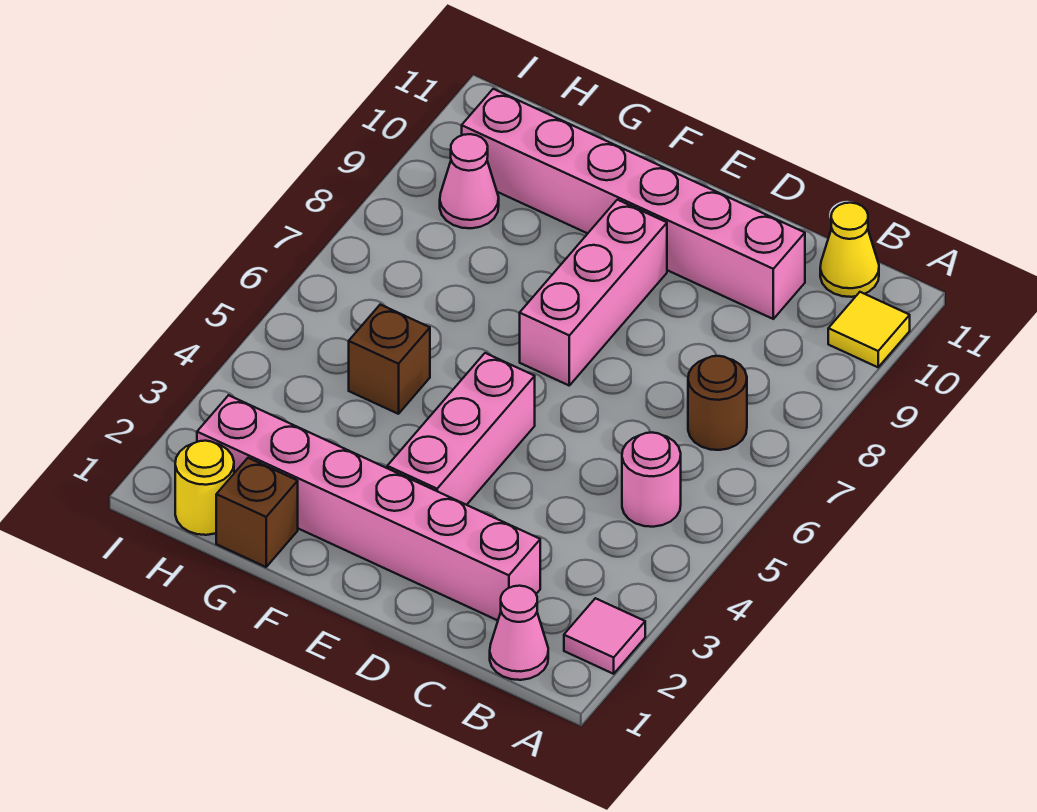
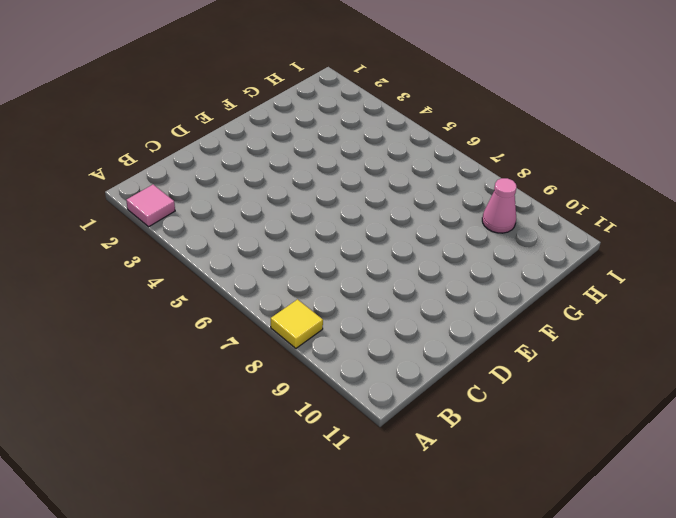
yellow tile A8 level 1 -> yellow tile A10 level 1
none -> pink cone B1 level 1
none -> pink round brick B5 level 1
none -> brown round brick B7 level 1

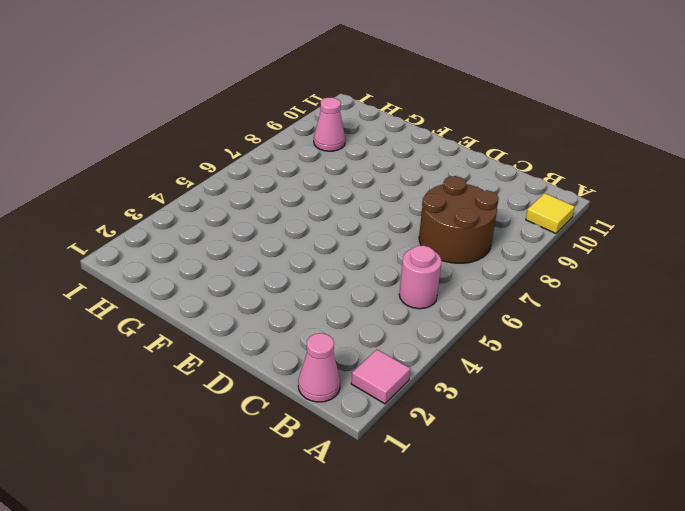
brown round brick B7:C8 level 1 -> brown round brick B7 level 1
none -> yellow cone B11 level 1
none -> pink brick C2:H2 level 1
none -> pink brick C10:H10 level 1

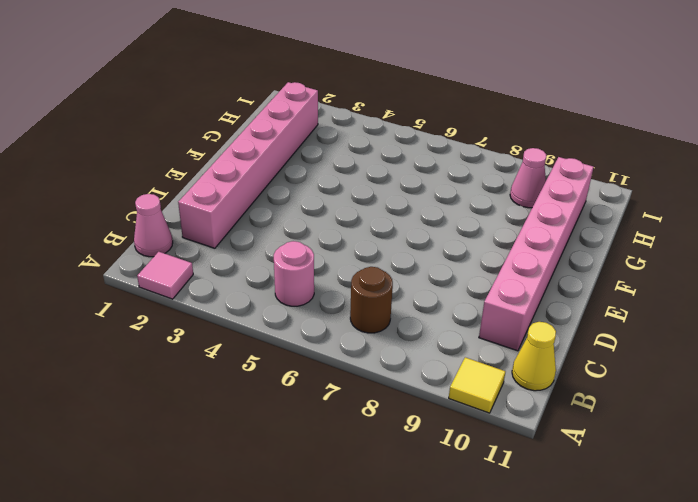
none -> pink brick E3:E5 level 1
none -> pink brick E7:E9 level 1
none -> brown brick G1 level 1

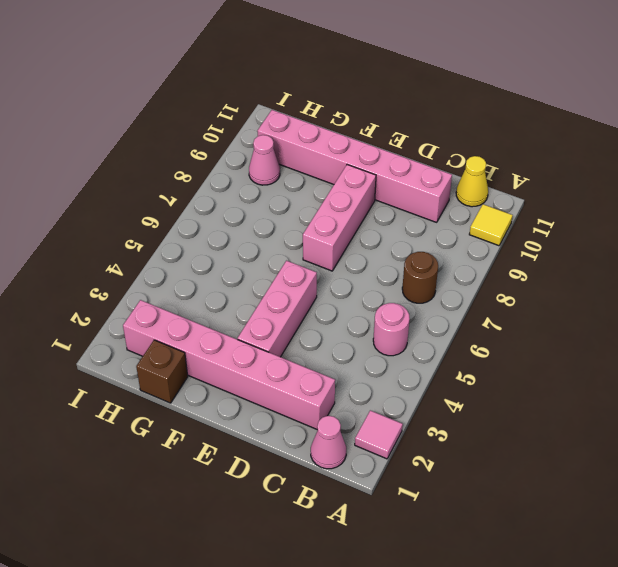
none -> brown brick G5 level 1
none -> yellow round brick H1 level 1

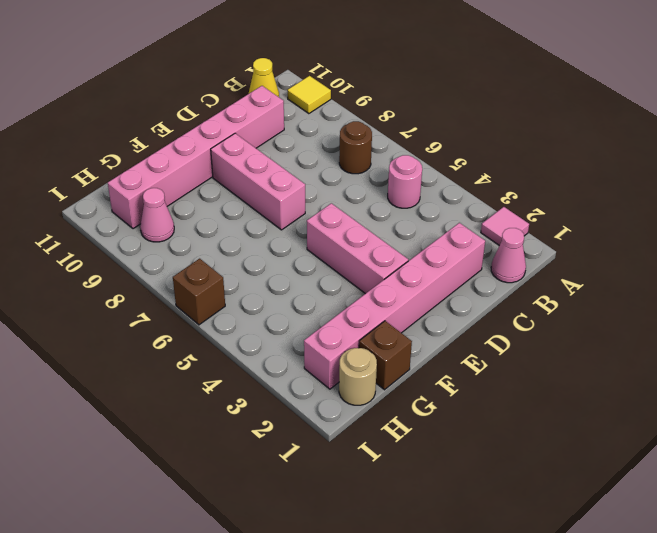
tan round brick H1 level 1 -> yellow round brick H1 level 1
brown brick I6 level 1 -> brown brick G5 level 1

